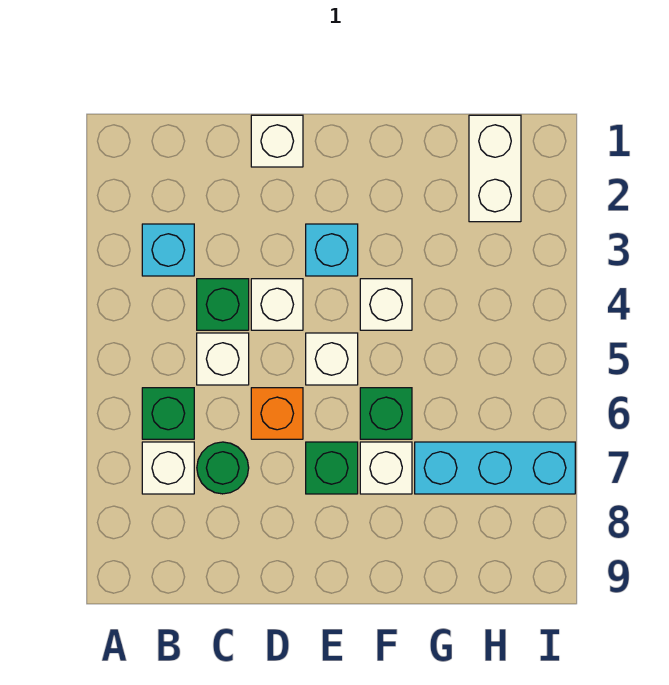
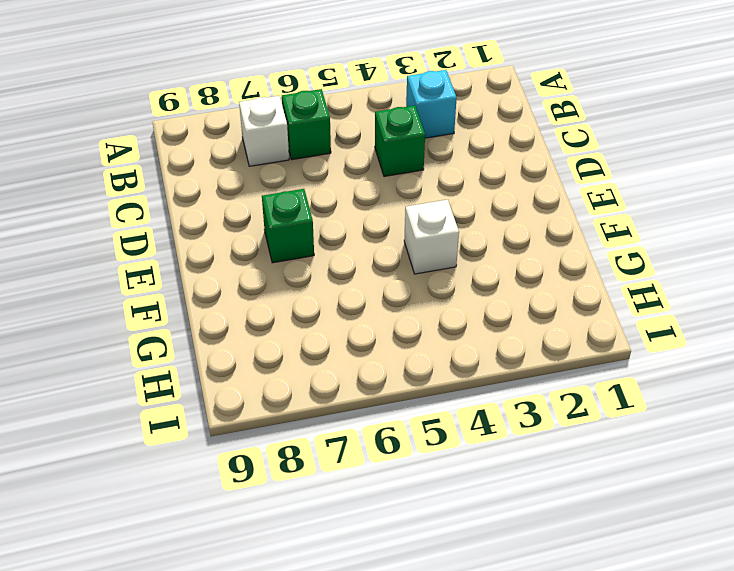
none -> white brick C5 level 1
none -> green round brick C7 level 1
none -> white brick D1 level 1

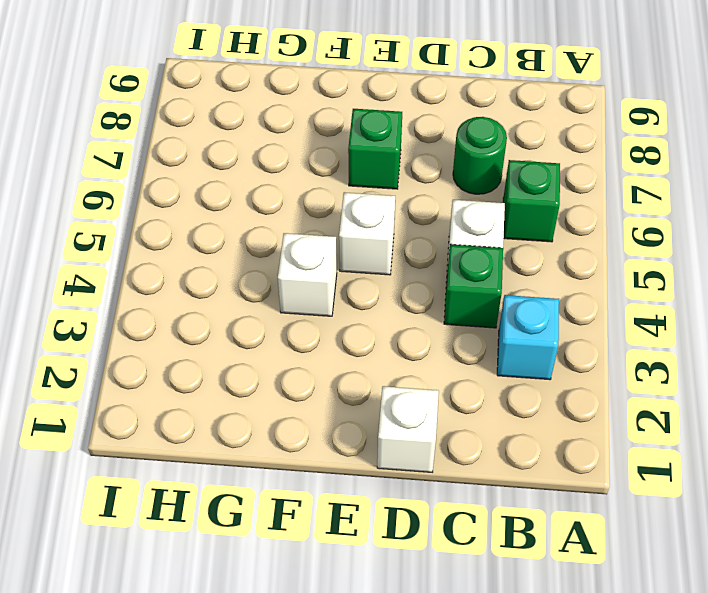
none -> white brick B7 level 1
none -> white brick D4 level 1
none -> orange brick D6 level 1

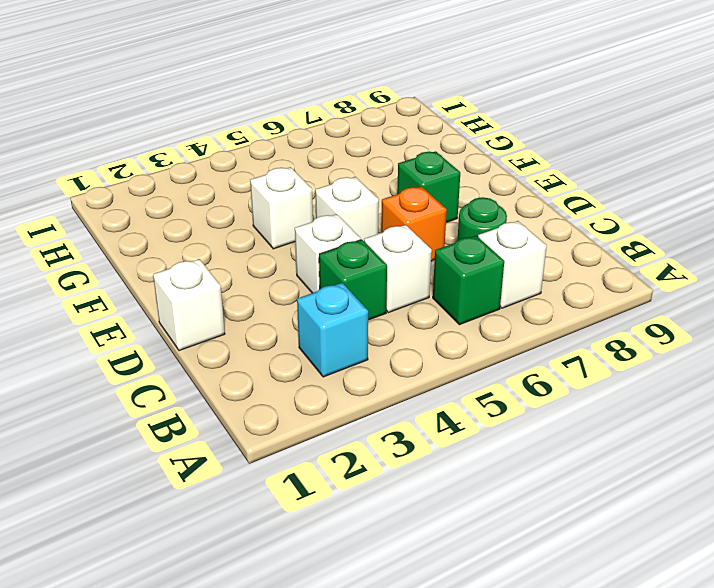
none -> cyan brick E3 level 1
none -> green brick F6 level 1
none -> white brick F7 level 1

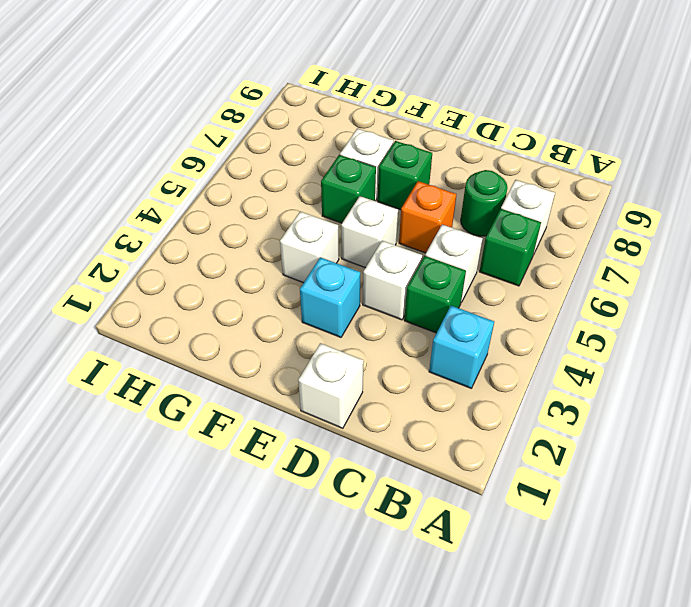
none -> cyan brick G7:I7 level 1
none -> white brick H1:H2 level 1

